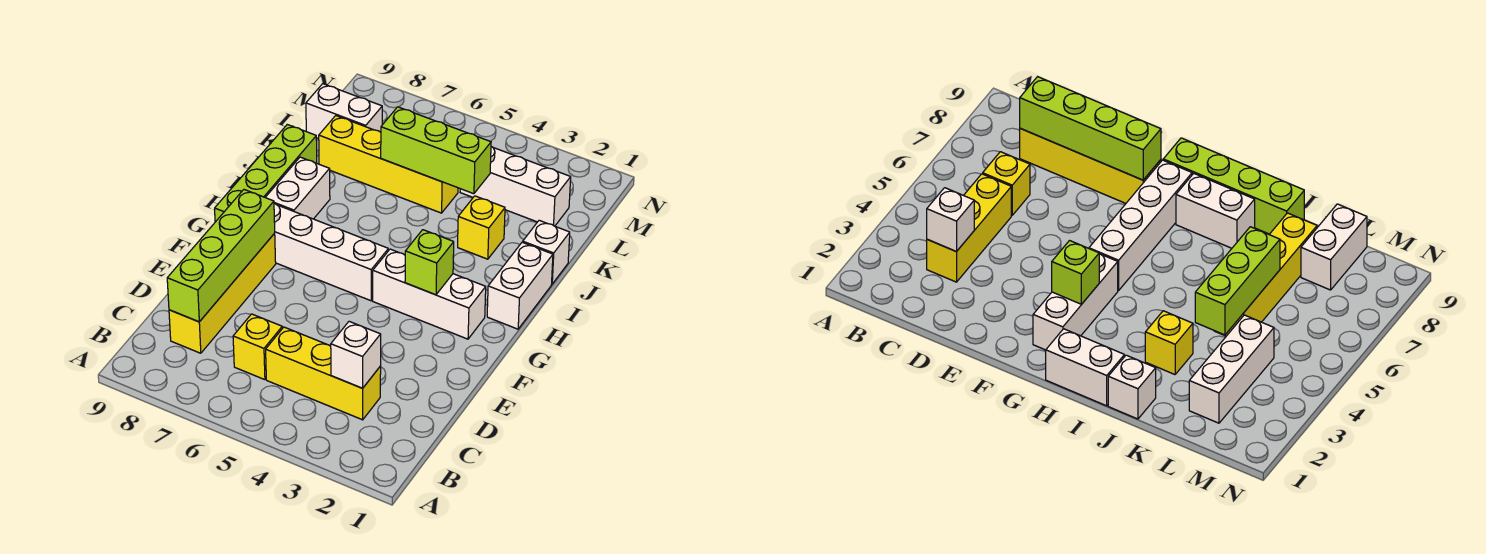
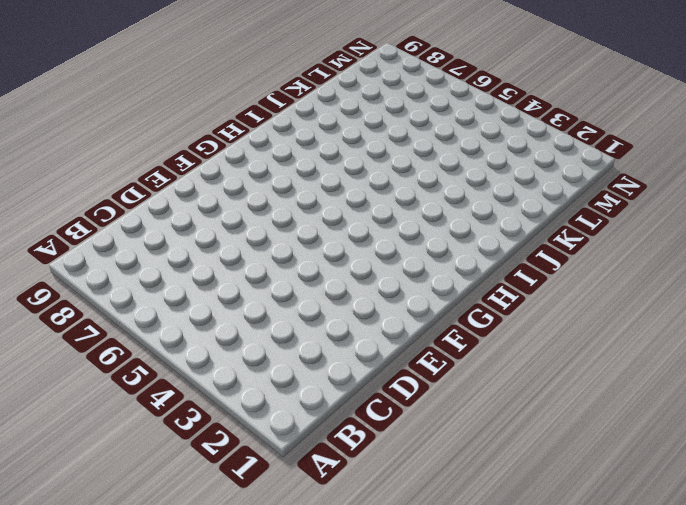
none -> yellow brick C3:C5 level 1
none -> yellow brick C6 level 1
none -> yellow brick C8:F8 level 1

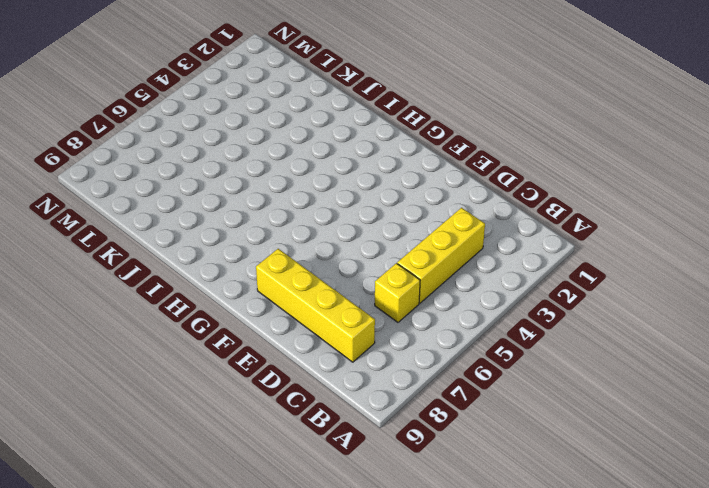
none -> white brick G2:G4 level 1
none -> white brick G5:G8 level 1
none -> lime brick G9:J9 level 1

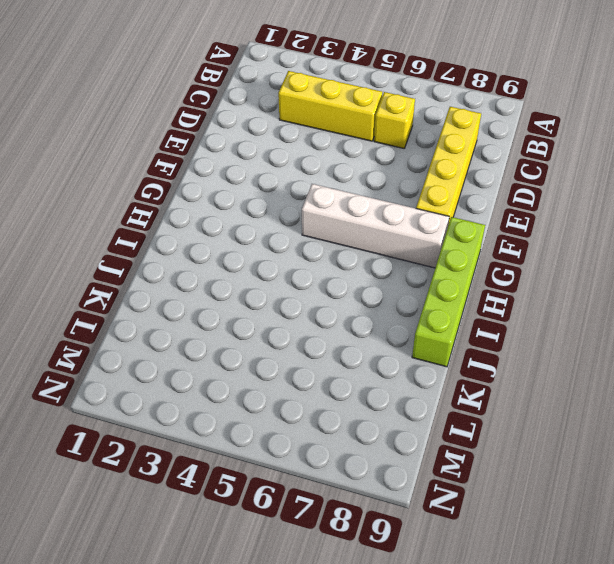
none -> white brick G2:G4 level 1
none -> white brick H1:I1 level 1
none -> white brick H8:I8 level 1

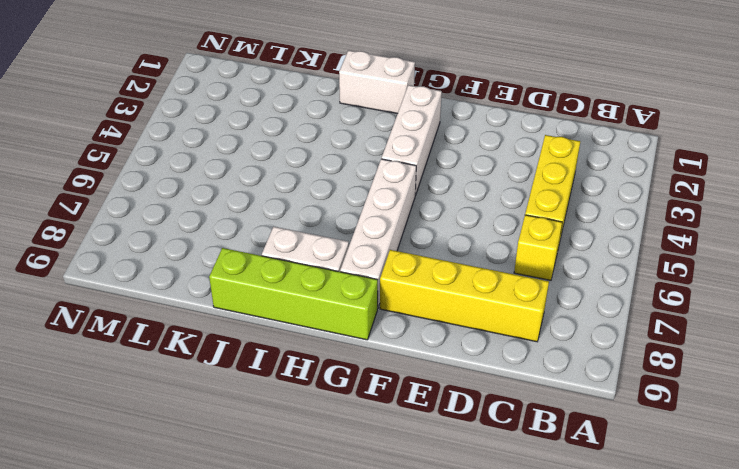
none -> white brick J1 level 1
none -> yellow brick J3 level 1
none -> yellow brick K5:K8 level 1

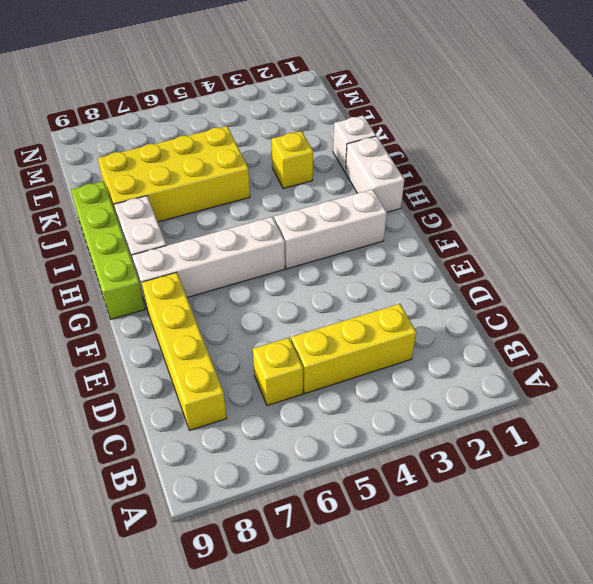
yellow brick J5:K8 level 1 -> yellow brick K5:K8 level 1
none -> white brick L2:L4 level 1
none -> white brick L8:L9 level 1
none -> white brick C3 level 2

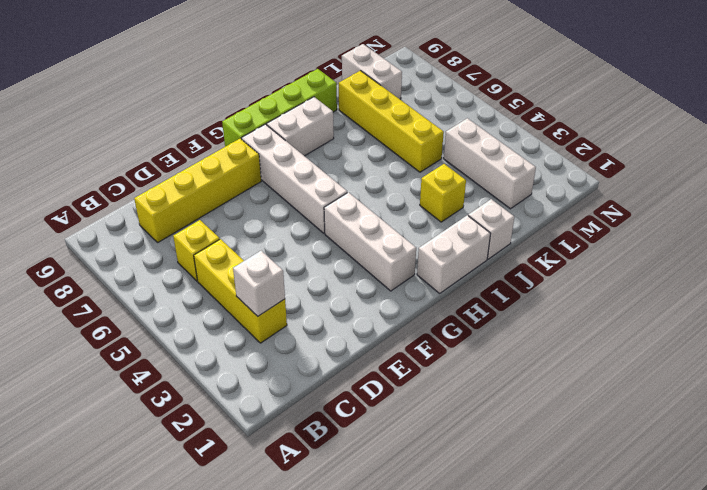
none -> lime brick C8:F8 level 2
none -> lime brick G3 level 2
none -> lime brick K4:K6 level 2

